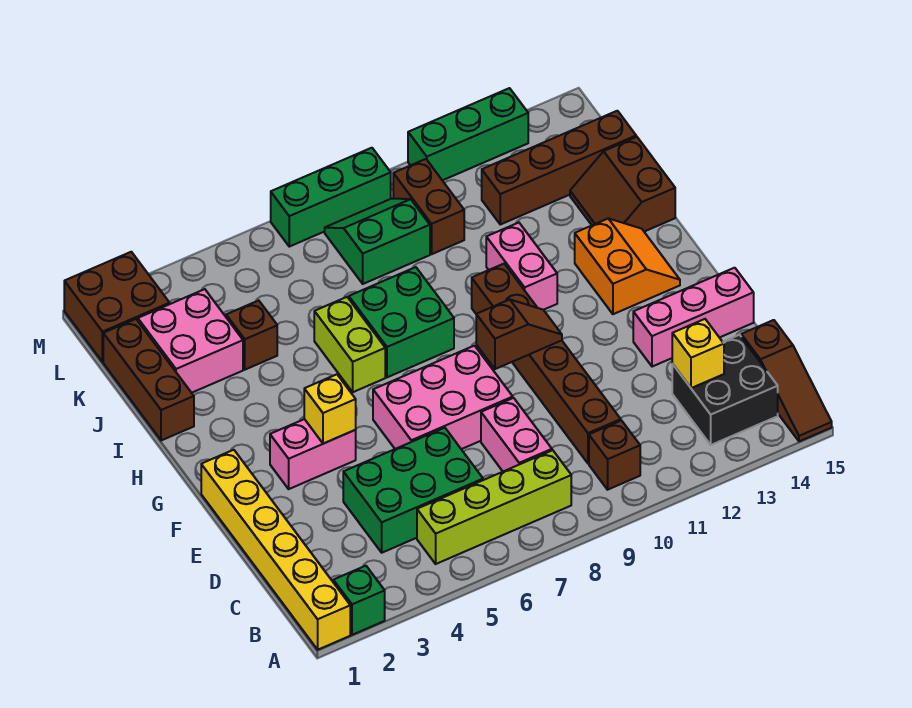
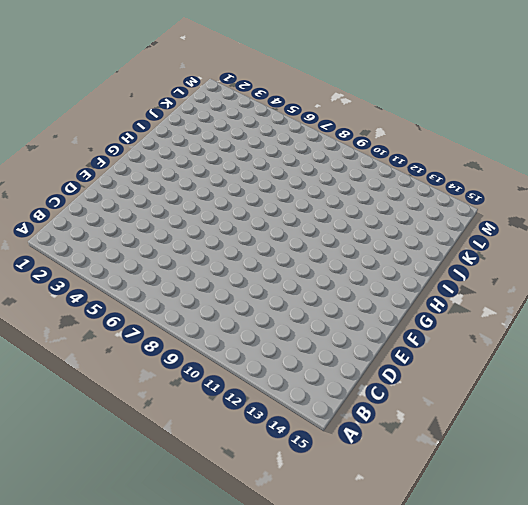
none -> yellow brick A1:F1 level 1
none -> green brick A2 level 1
none -> brown slope A15:C15 level 1 top C

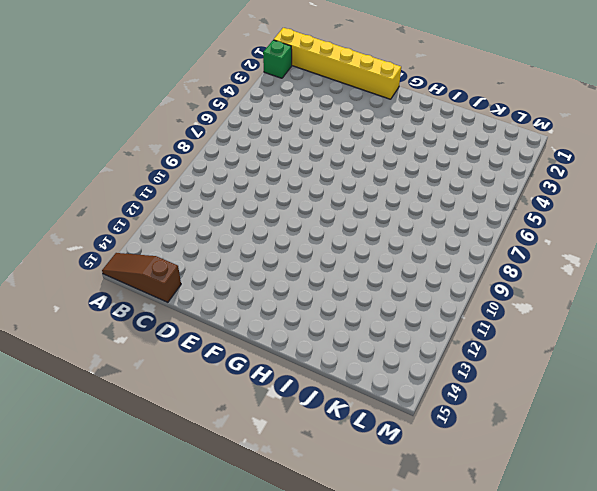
none -> lime brick B5:B8 level 1
none -> brown brick B10 level 1
none -> black brick B13:C14 level 1

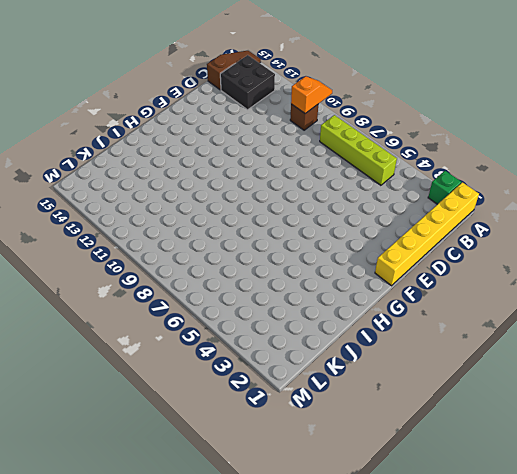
orange slope A10:B10 level 2 top B -> none
none -> green brick C4:D6 level 1
none -> pink brick C8:D8 level 1
none -> brown brick C10:H10 level 1

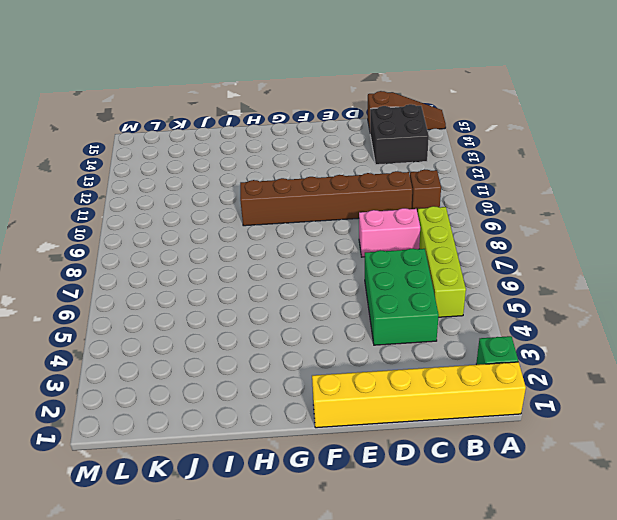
none -> pink brick E6:F8 level 1
none -> pink brick E13:E15 level 1
none -> pink brick F3:F4 level 1

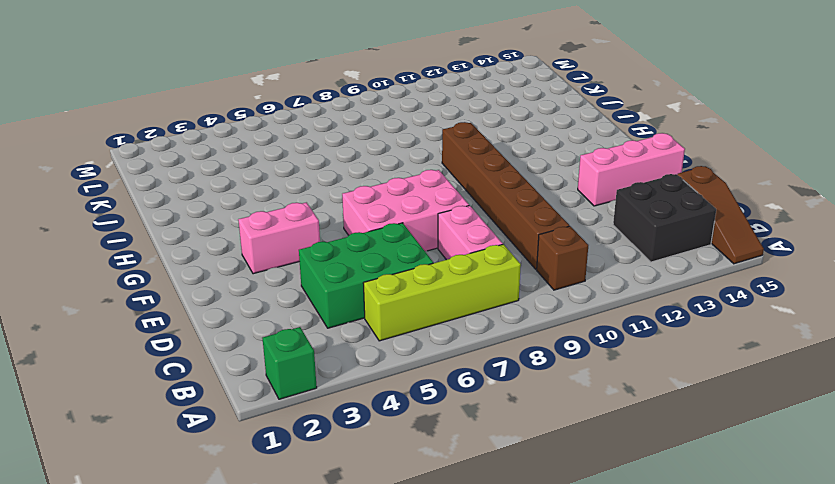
none -> yellow brick A1:F1 level 1
none -> orange slope G13:H14 level 1 top 13
none -> lime brick H6:I6 level 1

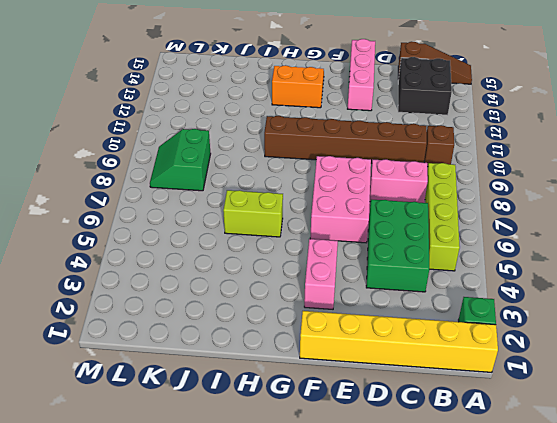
none -> green brick H7:I8 level 1
none -> pink brick H11:I11 level 1
none -> brown brick I1:K1 level 1

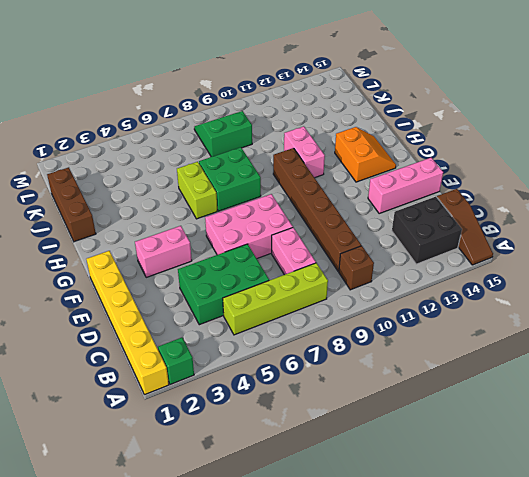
none -> brown slope I14:J15 level 1 top 15
none -> pink brick J2:K3 level 1
none -> brown brick J4 level 1

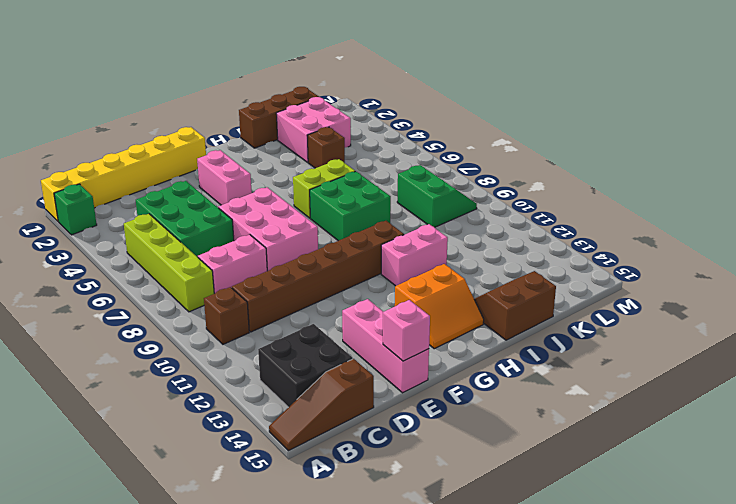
pink brick E15 level 2 -> none
none -> brown brick K10:L10 level 1
none -> brown brick K12:K15 level 1
none -> brown brick L1:M2 level 1

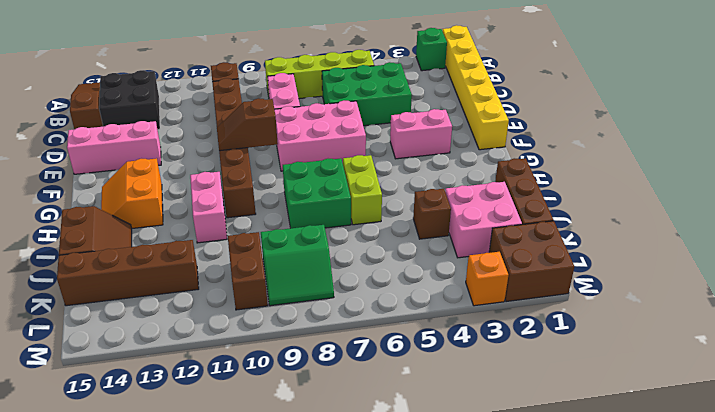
orange brick M3 level 1 -> none
none -> green brick M7:M9 level 1
none -> green brick M11:M13 level 1
none -> yellow brick C13 level 2

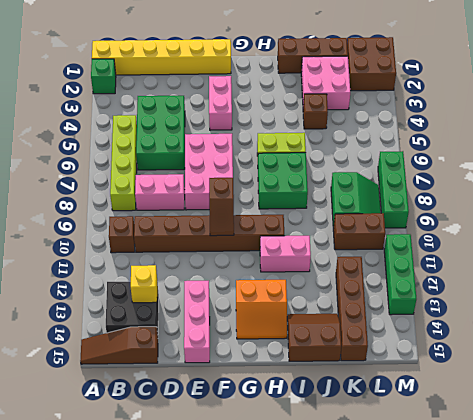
none -> yellow brick F4 level 2

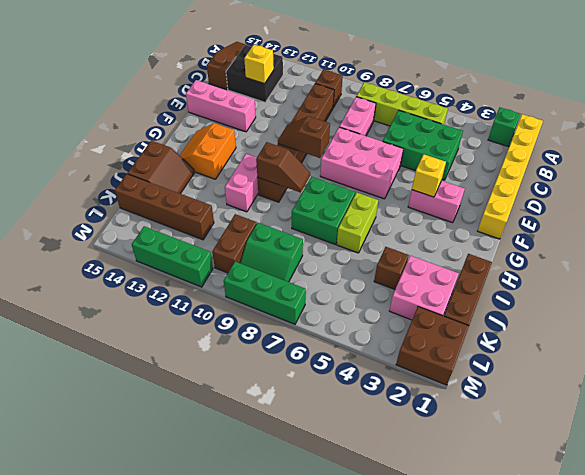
brown slope H9:H10 level 2 top 10 -> none

